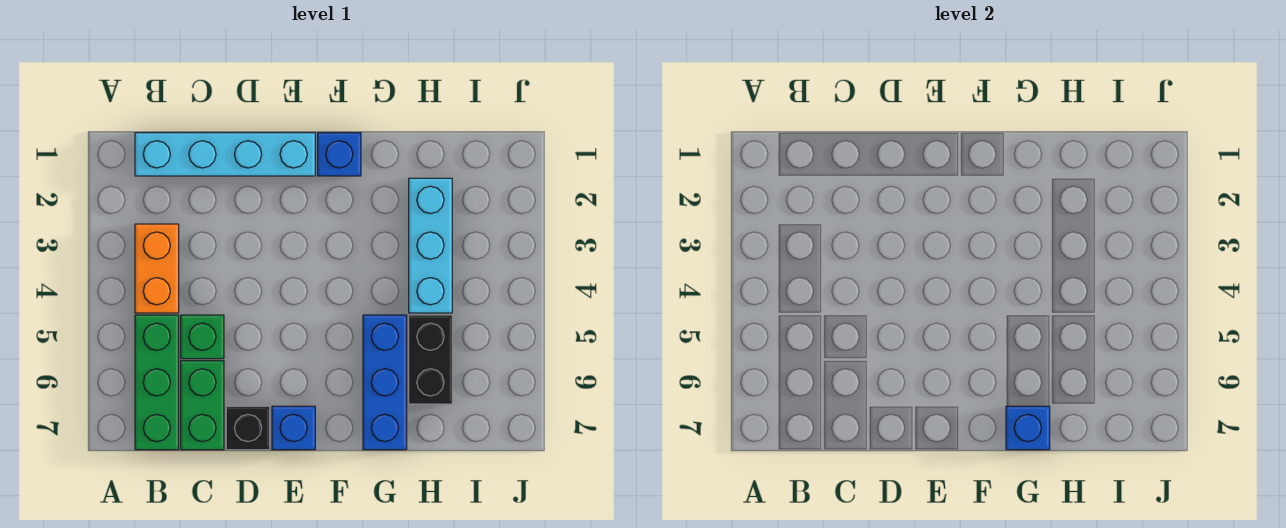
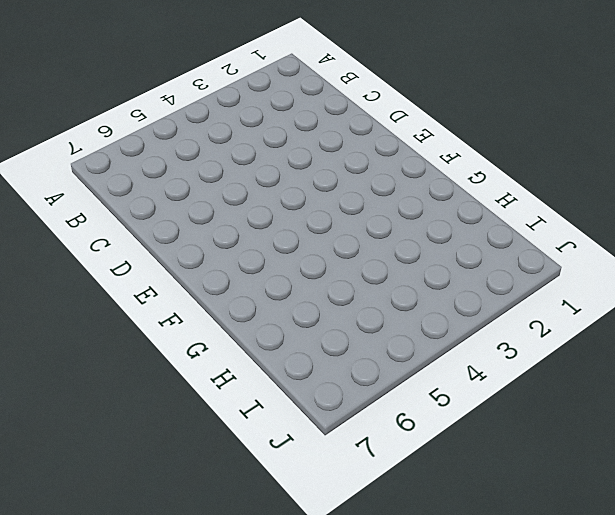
none -> cyan brick B1:E1 level 1
none -> orange brick B3:B4 level 1
none -> green brick B5:B7 level 1

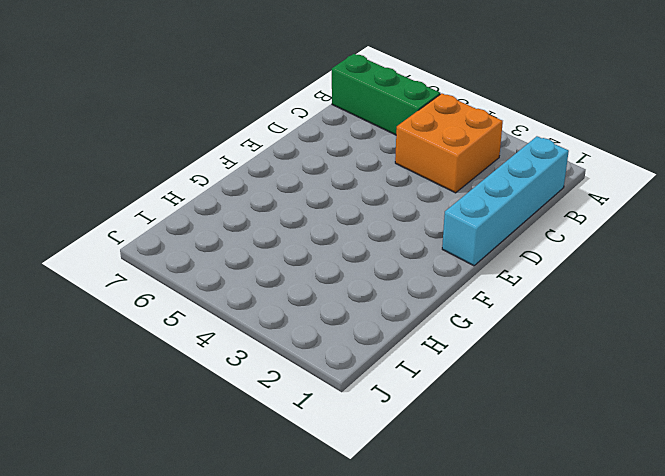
orange brick B3:C4 level 1 -> orange brick B3:B4 level 1
none -> green brick C5 level 1
none -> green brick C6:C7 level 1
none -> black brick D7 level 1

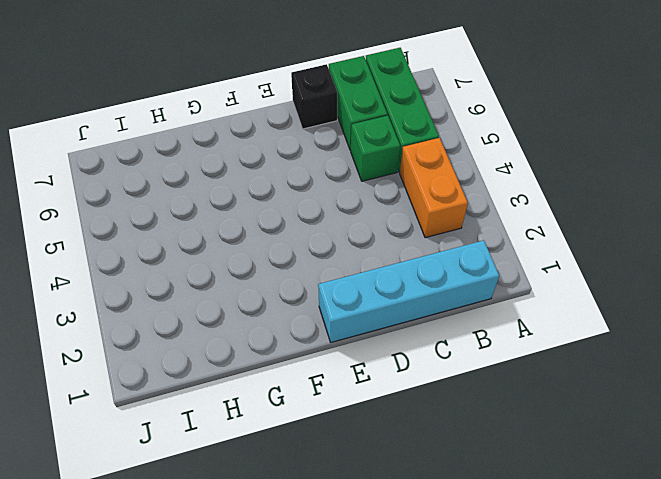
none -> blue brick E7 level 1
none -> blue brick F1 level 1
none -> blue brick G5:G7 level 1

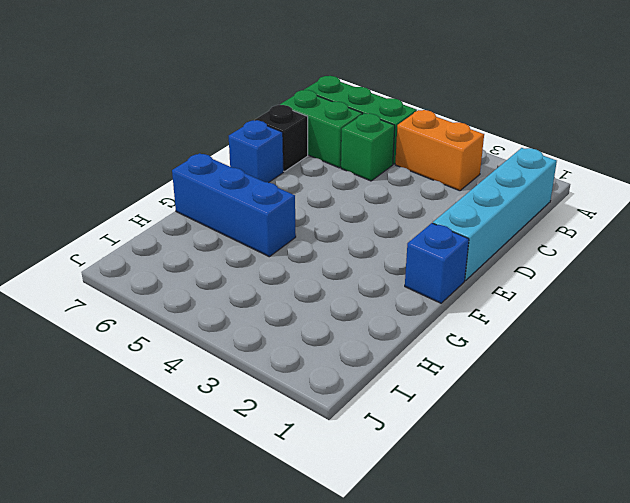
none -> cyan brick H2:H4 level 1
none -> black brick H5:H6 level 1
none -> blue brick G7 level 2

